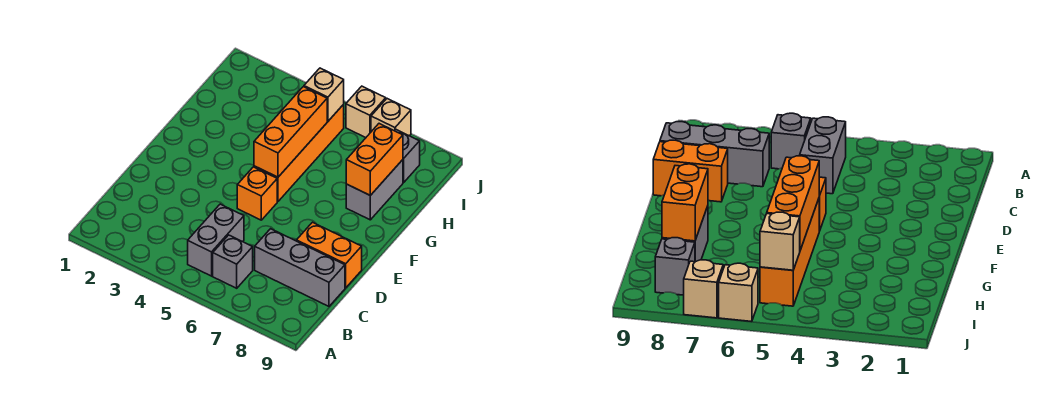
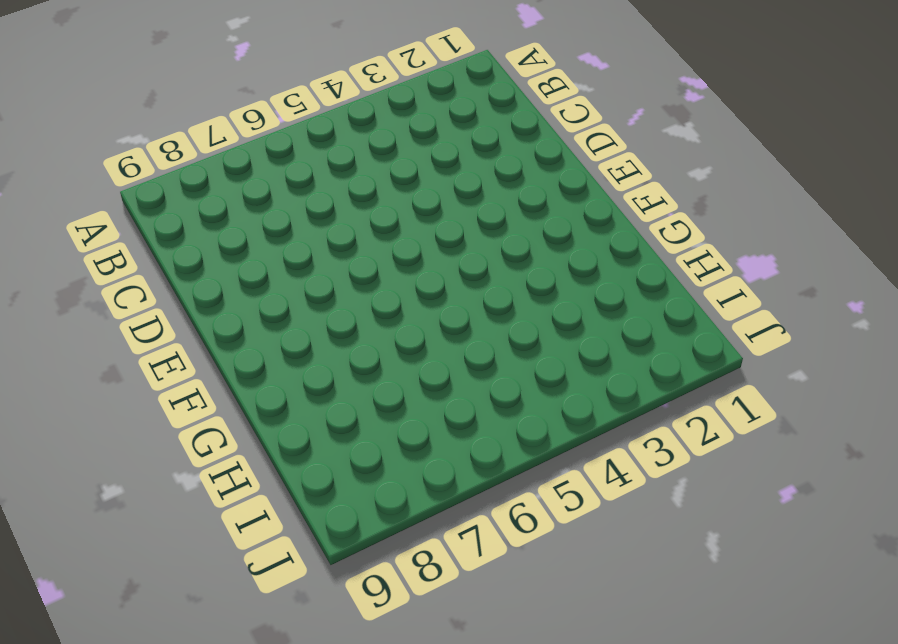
none -> grey brick B5:C5 level 1
none -> grey brick B6 level 1
none -> grey brick C7:C9 level 1

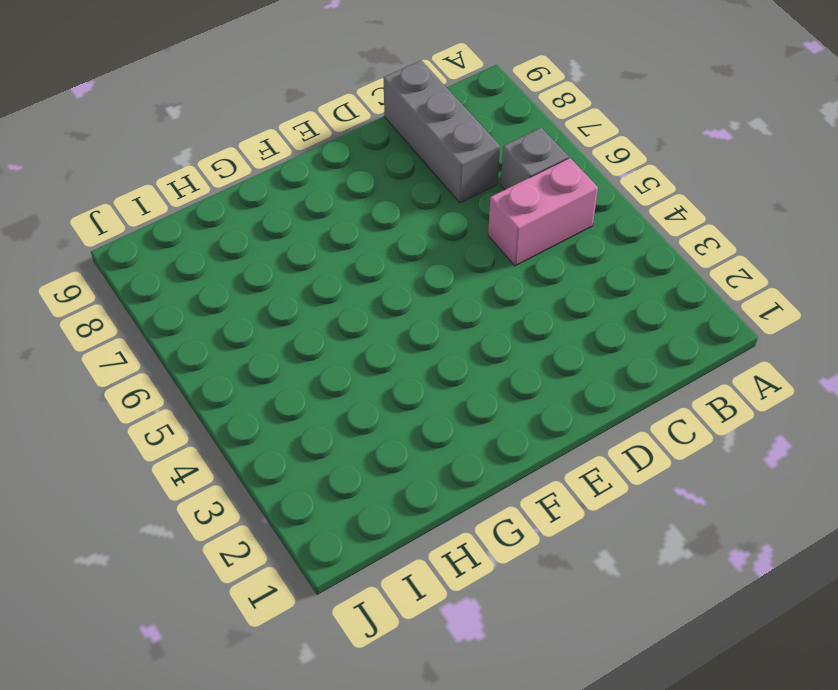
pink brick B5:C5 level 1 -> grey brick B5:C5 level 1
none -> orange brick D8:D9 level 1
none -> orange brick E5 level 1
none -> orange brick F5:I5 level 1

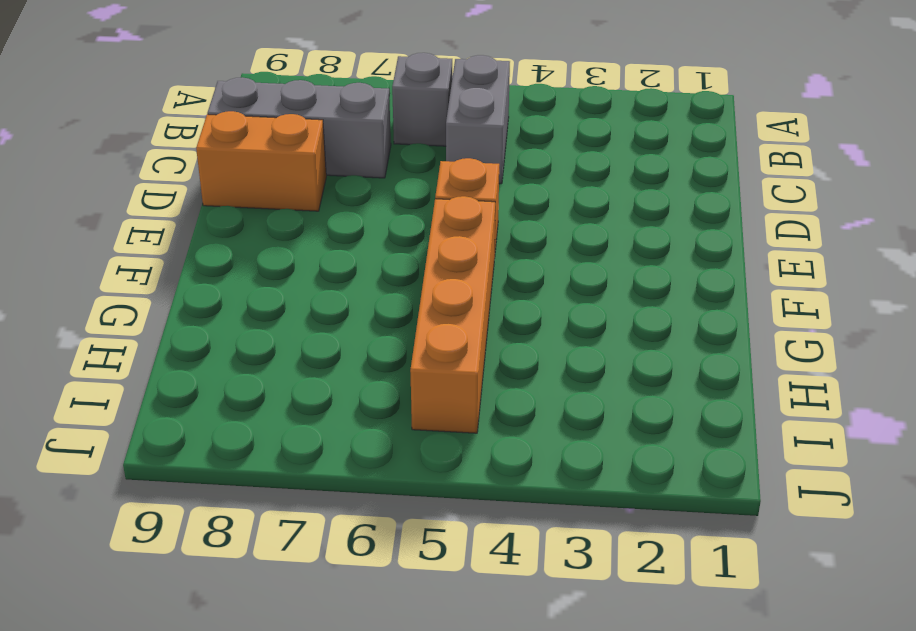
none -> grey brick G8:H8 level 1
none -> grey brick I8 level 1
none -> tan brick J6 level 1

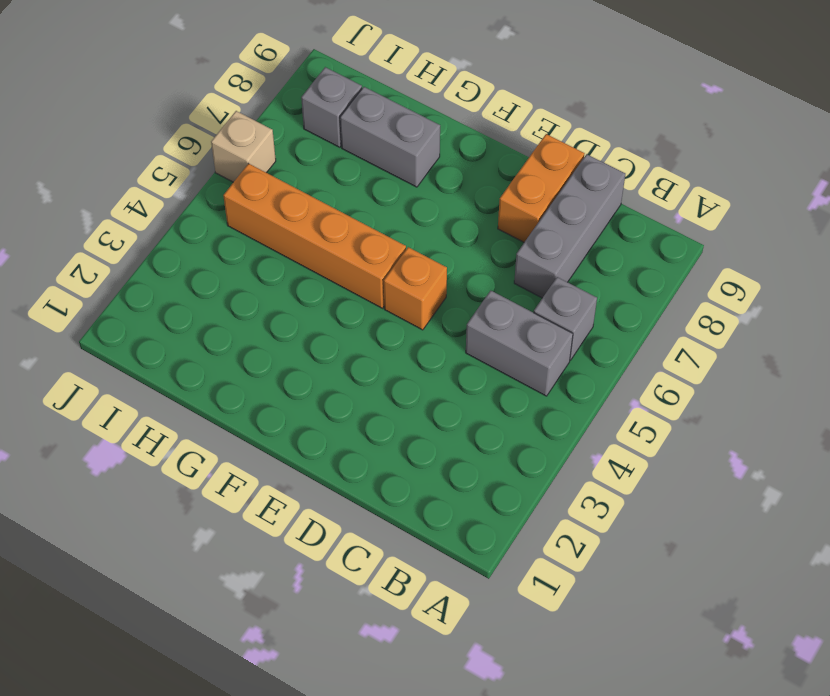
none -> tan brick J7 level 1
none -> orange brick F5:H5 level 2
none -> orange brick G8:H8 level 2

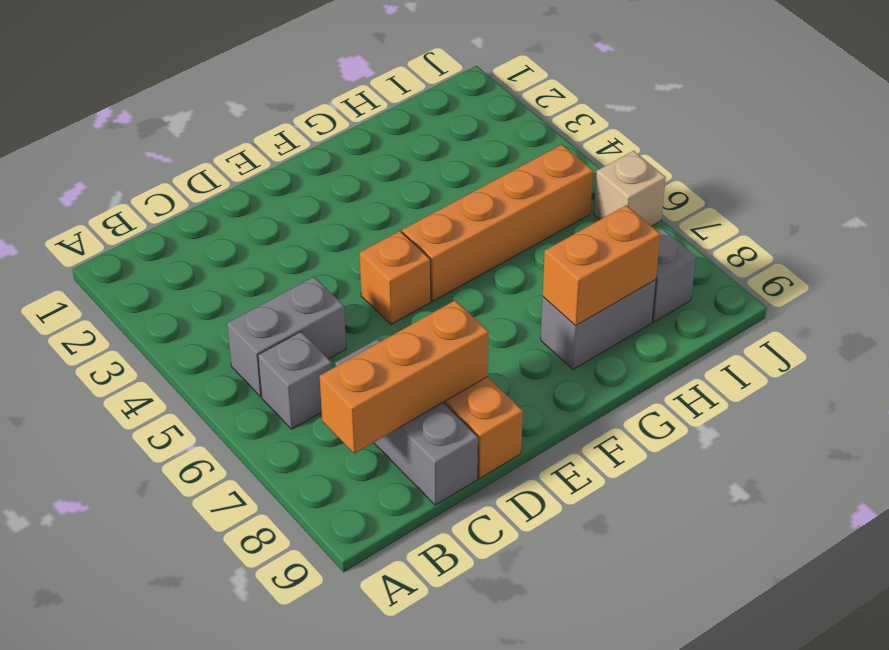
orange brick B8:D8 level 2 -> orange brick F5:H5 level 2
none -> tan brick J7 level 1
none -> tan brick I5 level 2

